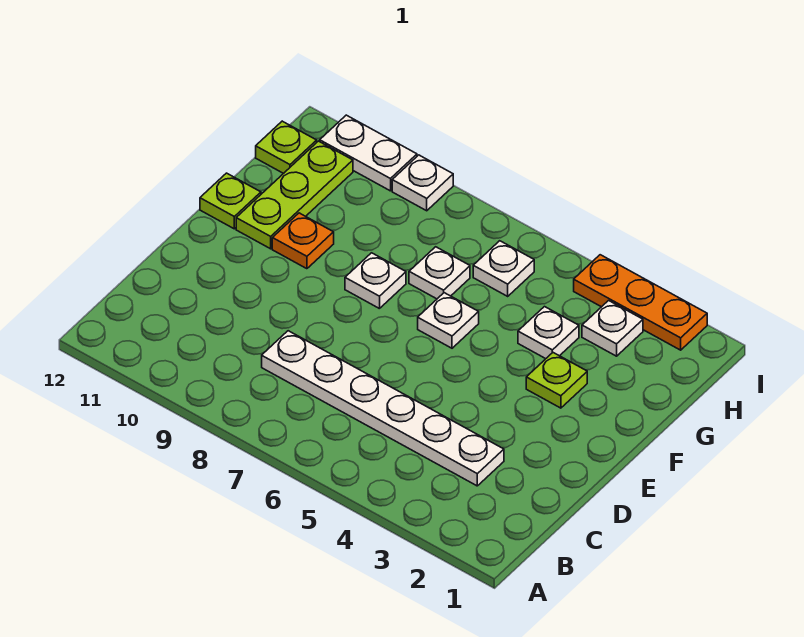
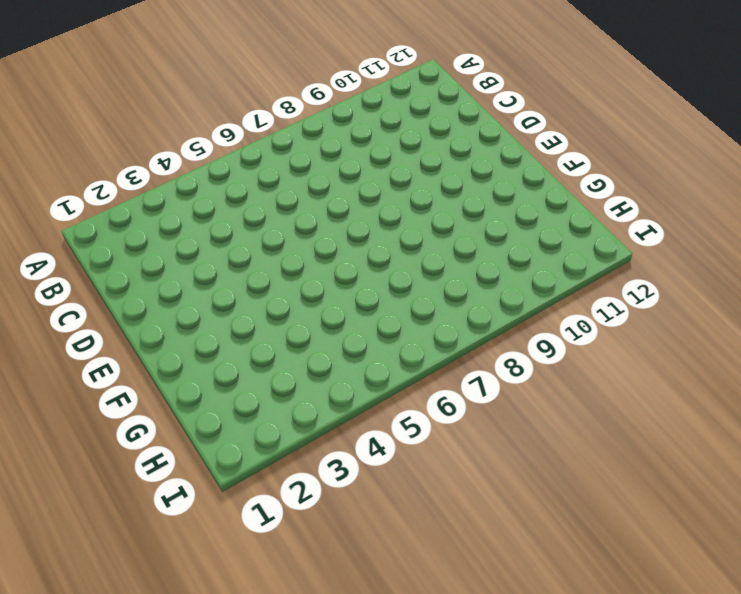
none -> white plate C3:C8 level 1
none -> lime plate F3 level 1
none -> white plate F6 level 1

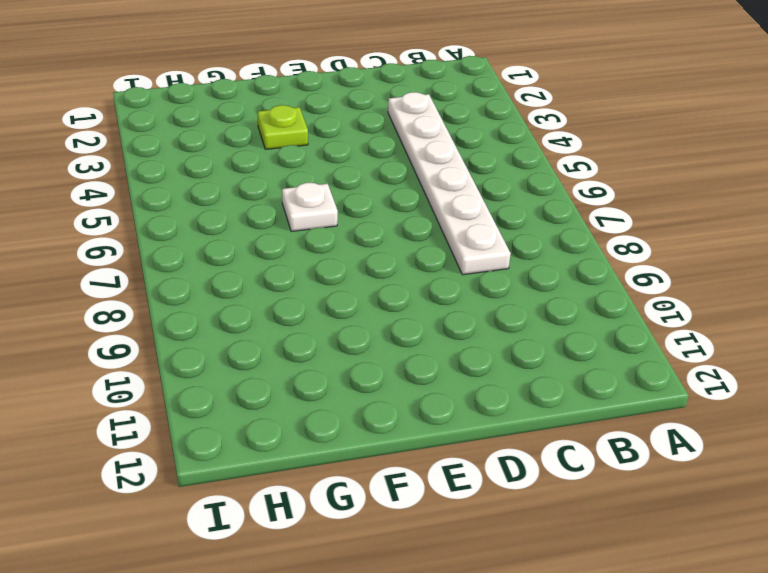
none -> white plate F8 level 1
none -> orange plate F10 level 1
none -> lime plate F11:H11 level 1

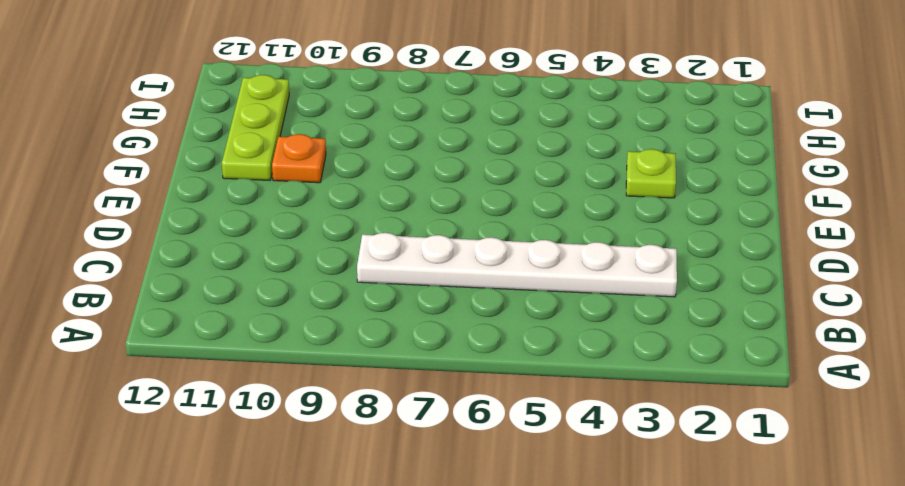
none -> white plate F6 level 1
none -> white plate F8 level 1
none -> lime plate F12 level 1

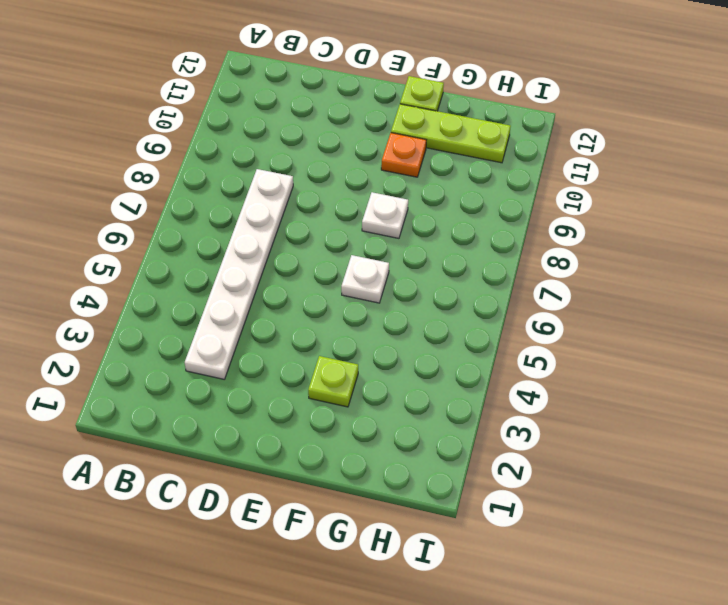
none -> white plate G4 level 1
none -> white plate G7 level 1
none -> white plate H3 level 1

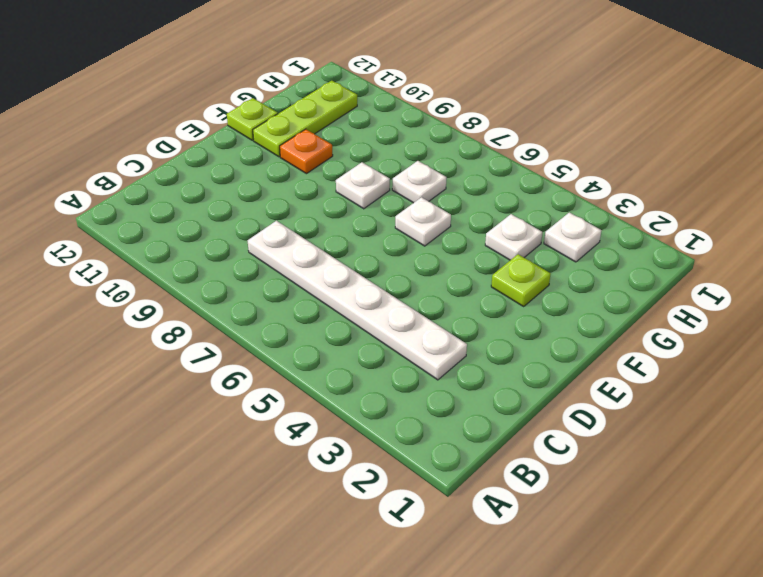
none -> white plate H6 level 1
none -> lime plate H12 level 1
none -> orange plate I2:I4 level 1

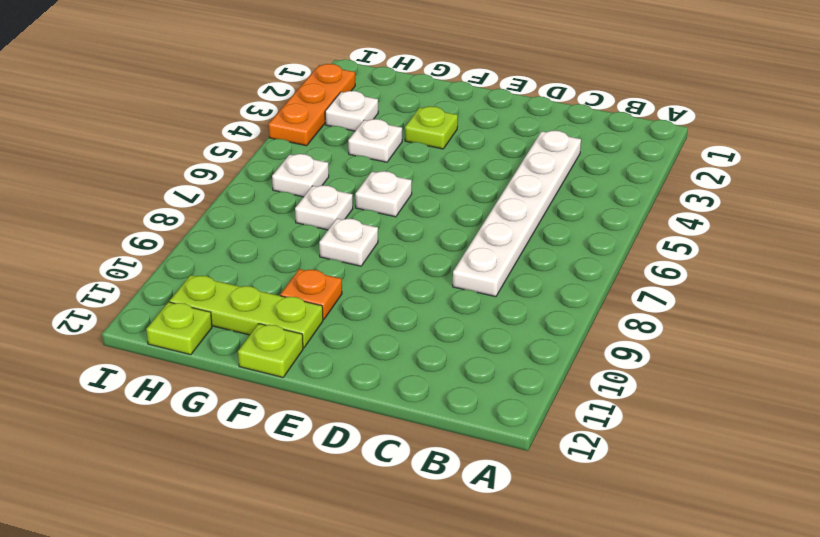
none -> white plate I9 level 1
none -> white plate I10:I11 level 1

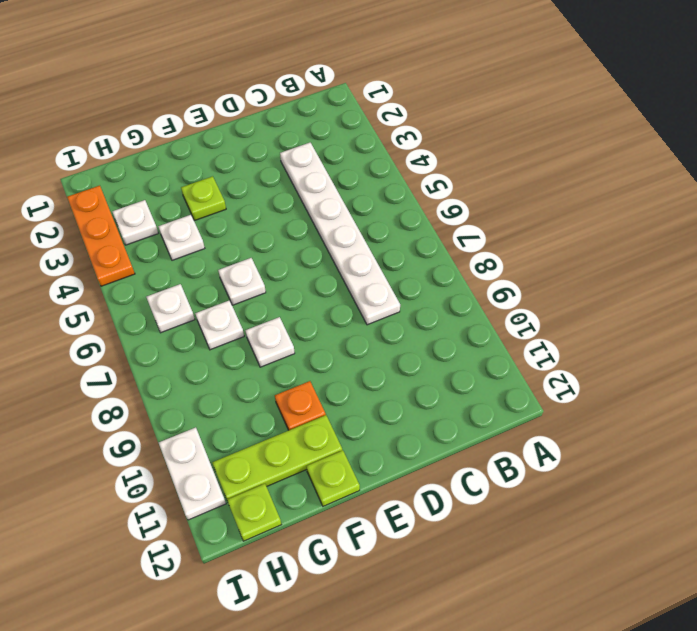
none -> white plate I9 level 1

